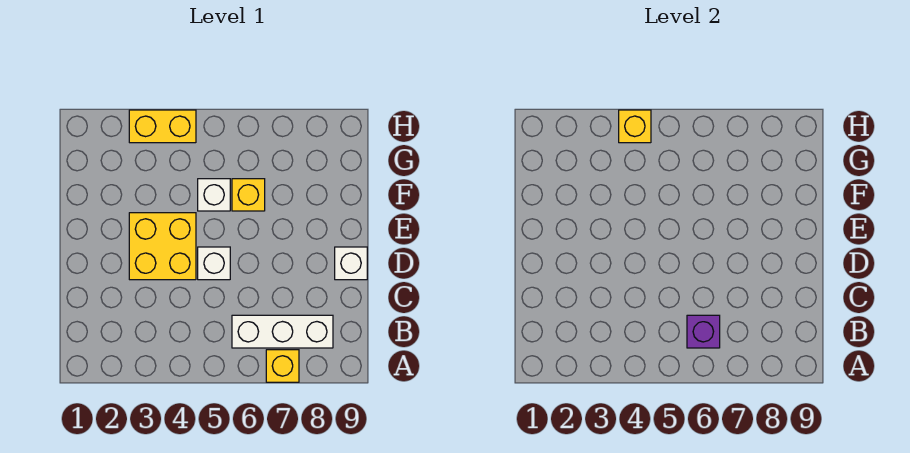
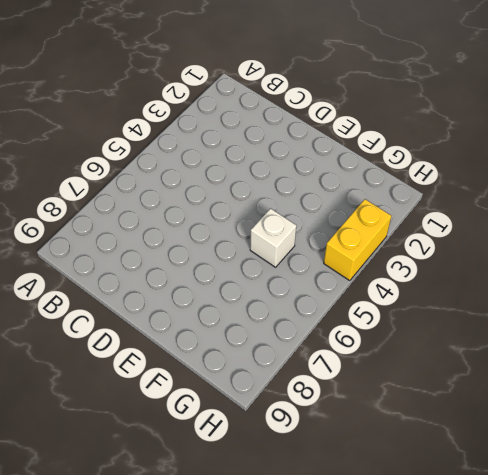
none -> yellow brick A7 level 1
none -> white brick B6:B8 level 1

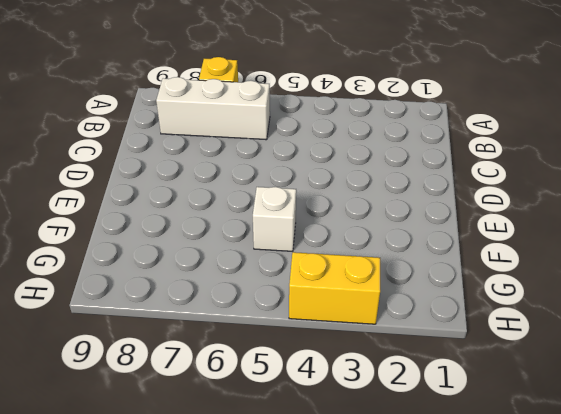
none -> yellow brick D3:E4 level 1
none -> white brick D5 level 1

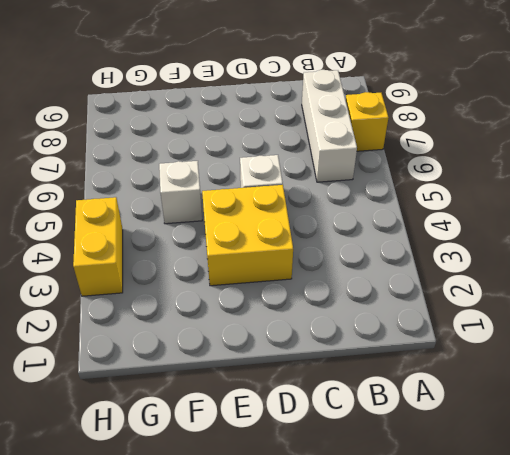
none -> white brick D9 level 1
none -> yellow brick F6 level 1

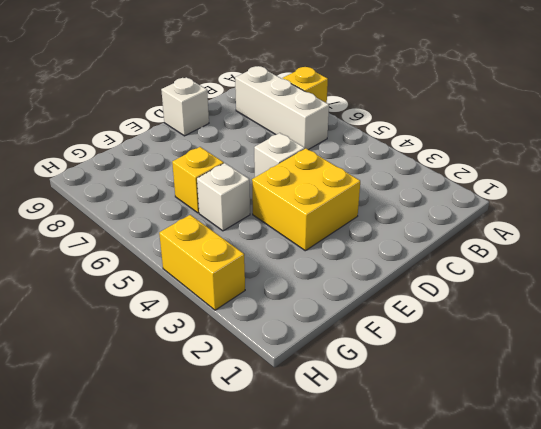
none -> purple brick B6 level 2
none -> yellow brick H4 level 2

